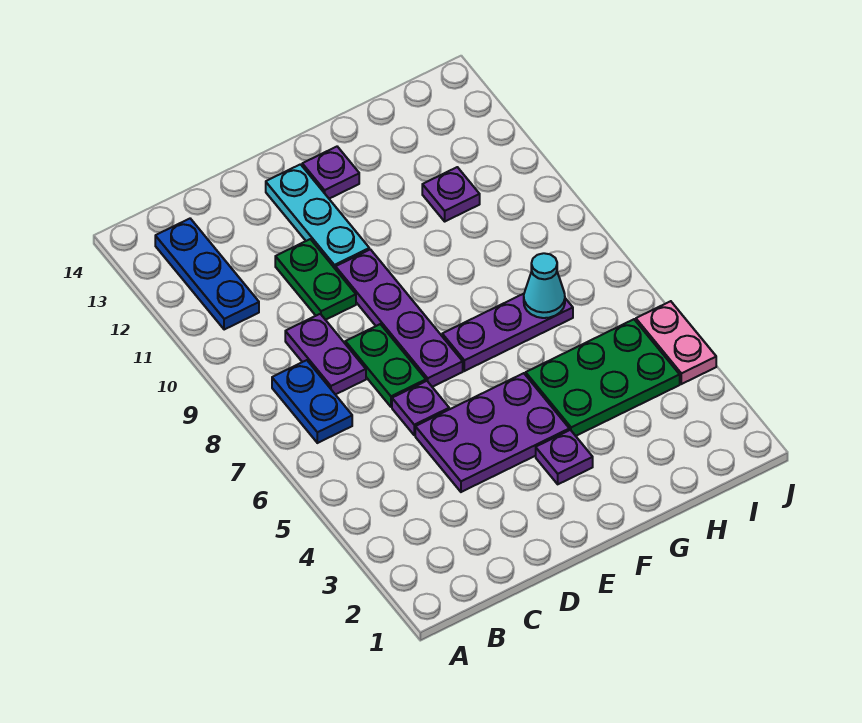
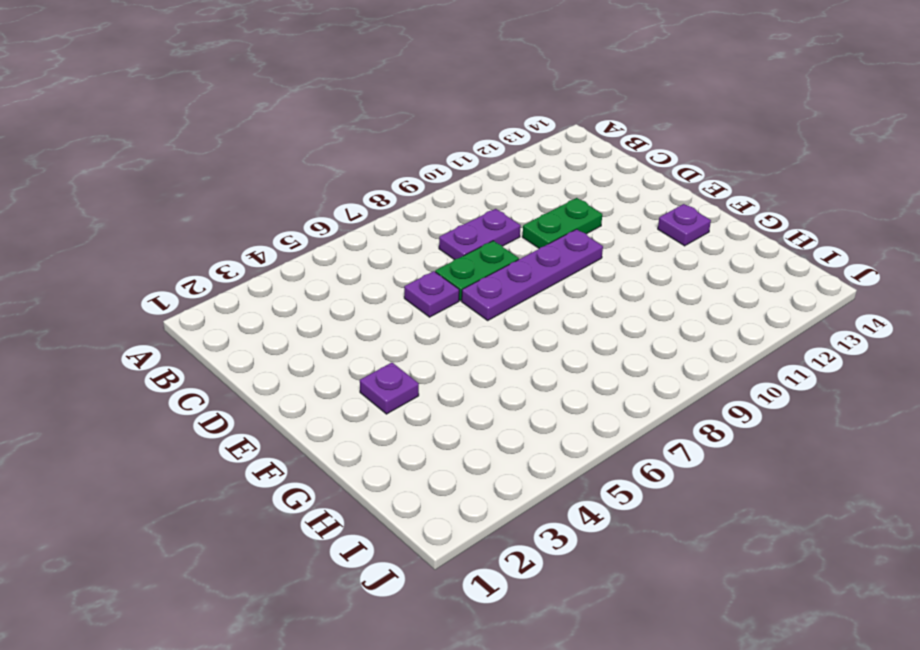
none -> blue plate B7:B8 level 1
none -> blue plate B11:B13 level 1
none -> purple plate D4:F5 level 1

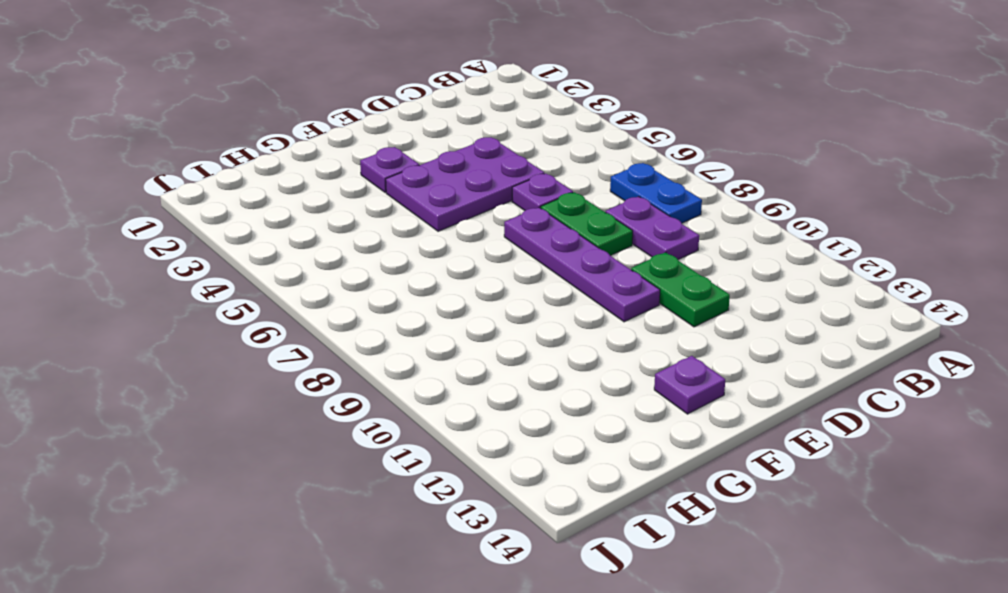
none -> blue plate B11:B13 level 1
none -> cyan plate E11:E13 level 1
none -> purple plate F7:H7 level 1

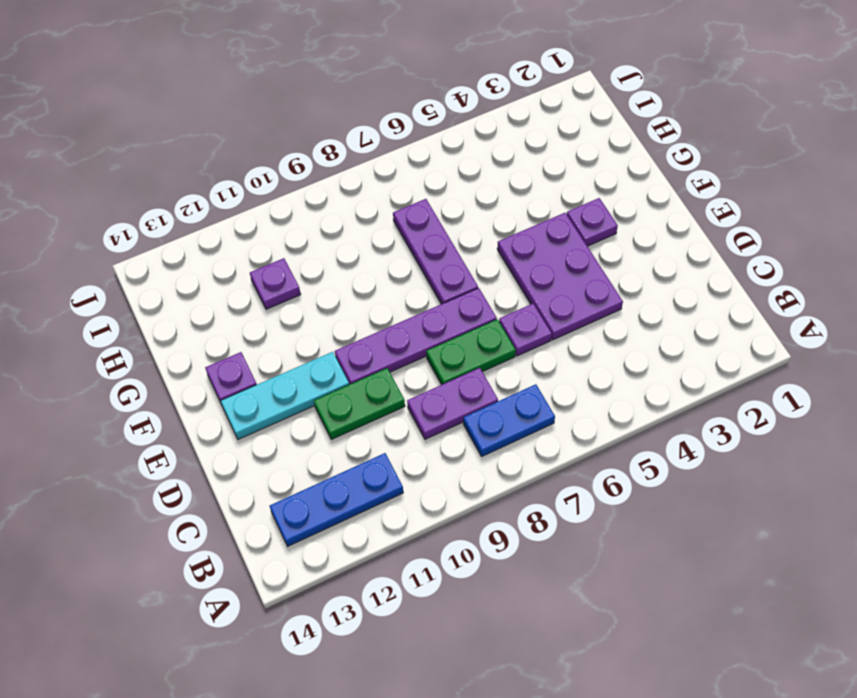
none -> green plate G4:I5 level 1
none -> pink plate J4:J5 level 1
none -> cyan cone H7 level 2

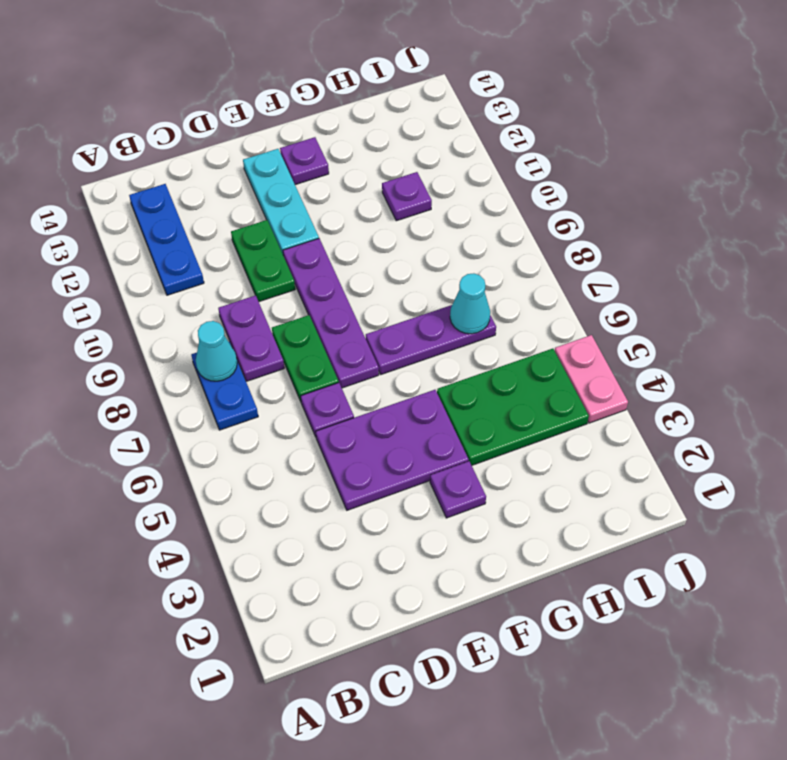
cyan cone B8 level 2 -> none

